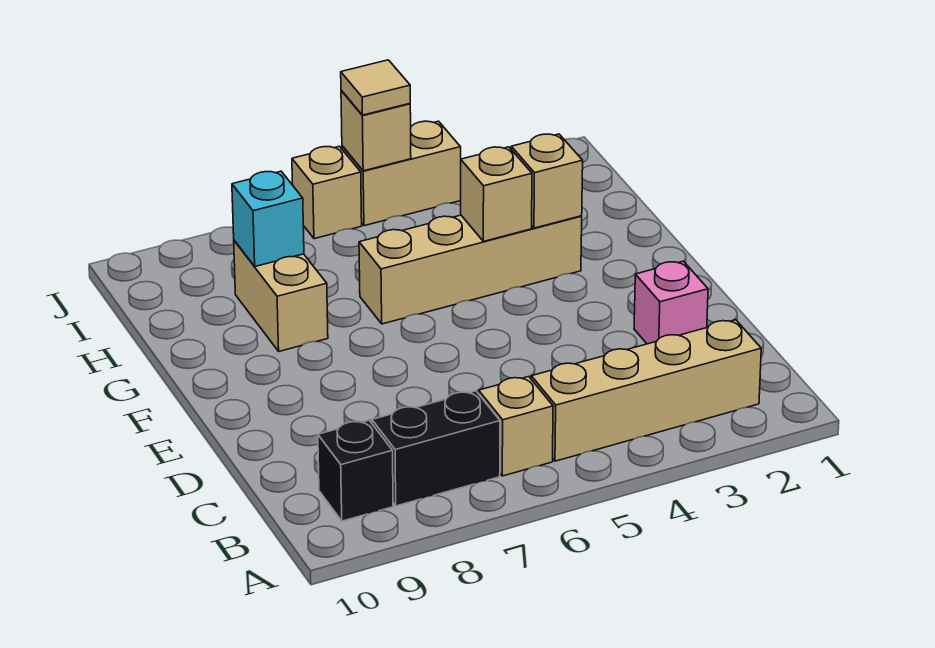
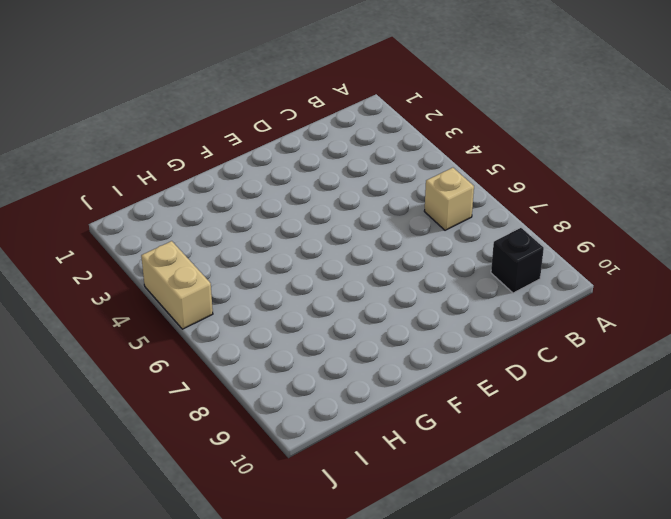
none -> tan brick B2:B5 level 1
none -> black brick B7:B8 level 1
none -> pink brick D2 level 1

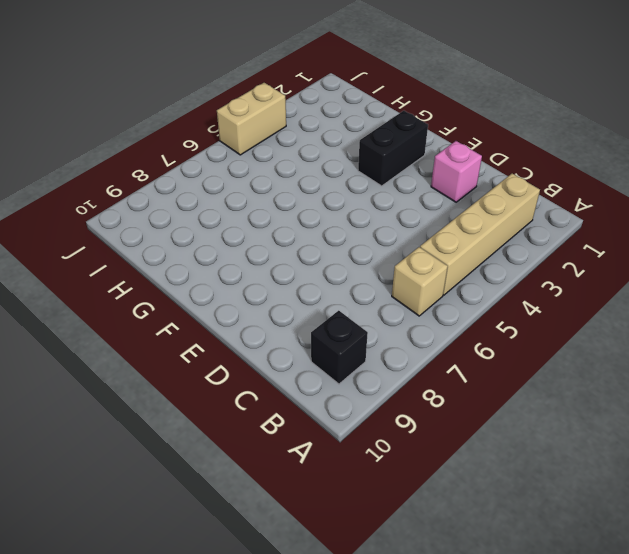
black brick F2:F3 level 1 -> black brick B7:B8 level 1
none -> tan brick G3:G6 level 1
none -> tan brick G8:H8 level 1
none -> tan brick J6 level 1

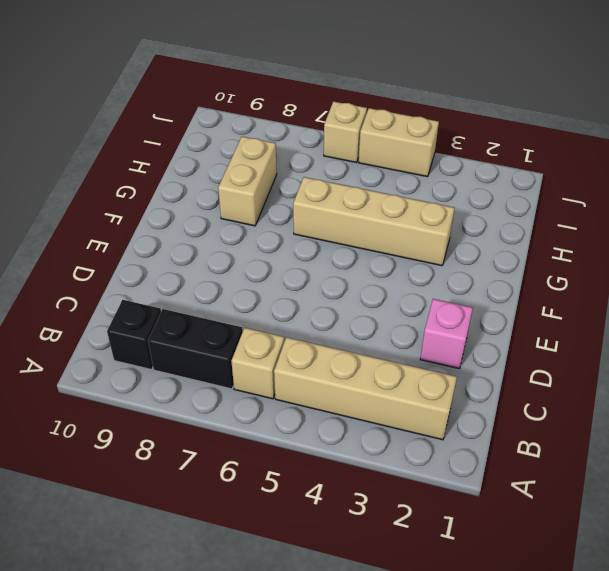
none -> tan brick G3 level 2
none -> tan brick G4 level 2
none -> cyan brick H8 level 2

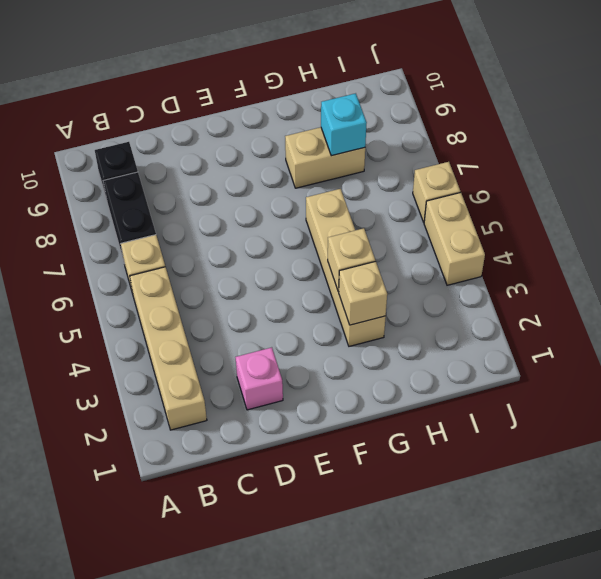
none -> tan brick J5 level 2
none -> tan tile J5 level 3

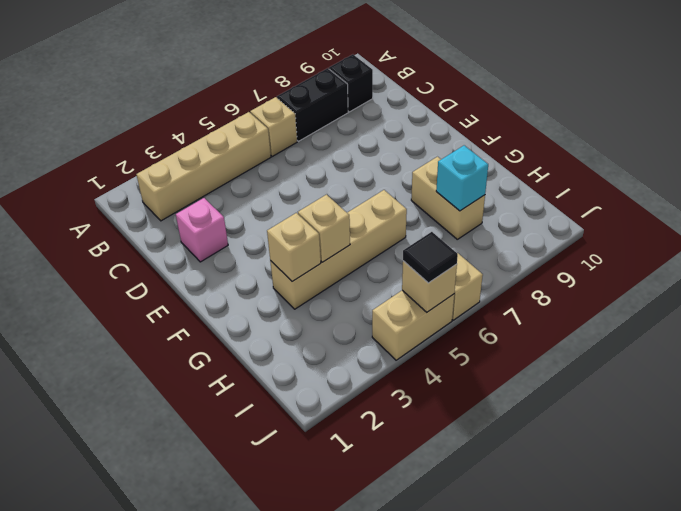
black tile J5 level 3 -> tan tile J5 level 3

